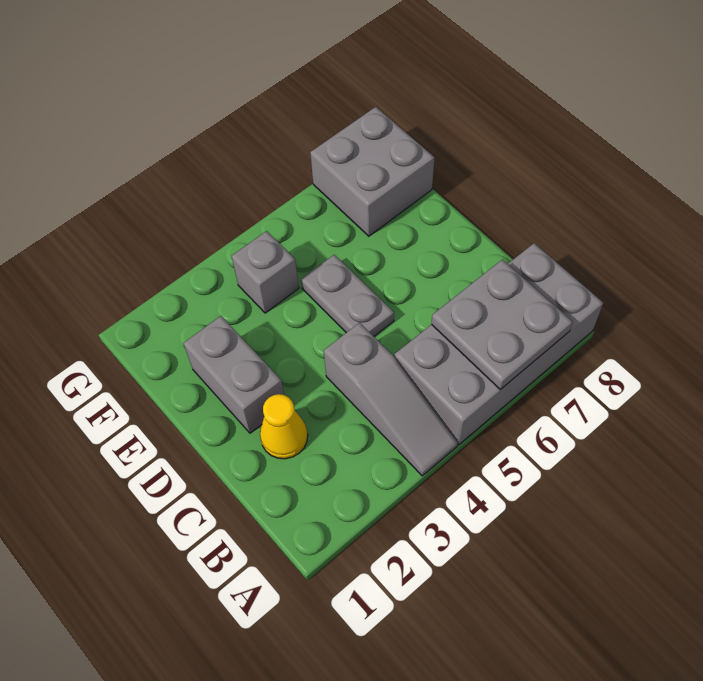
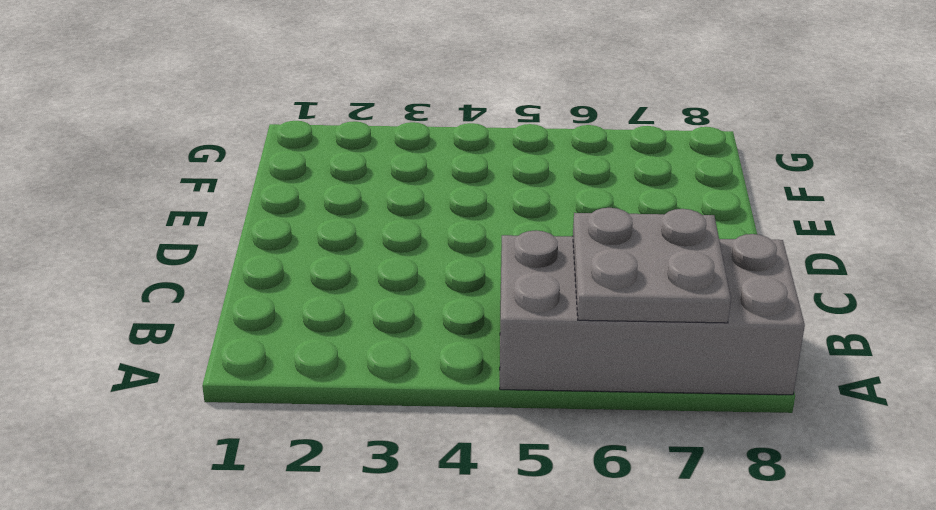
none -> grey slope A4:C4 level 1 top C
none -> yellow cone C2 level 1

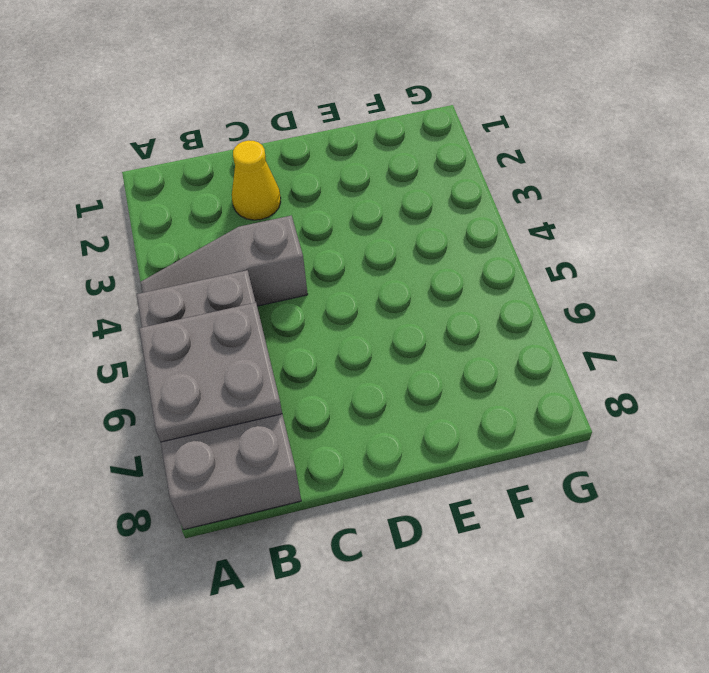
none -> grey brick D2:E2 level 1
none -> grey plate D5:E5 level 1

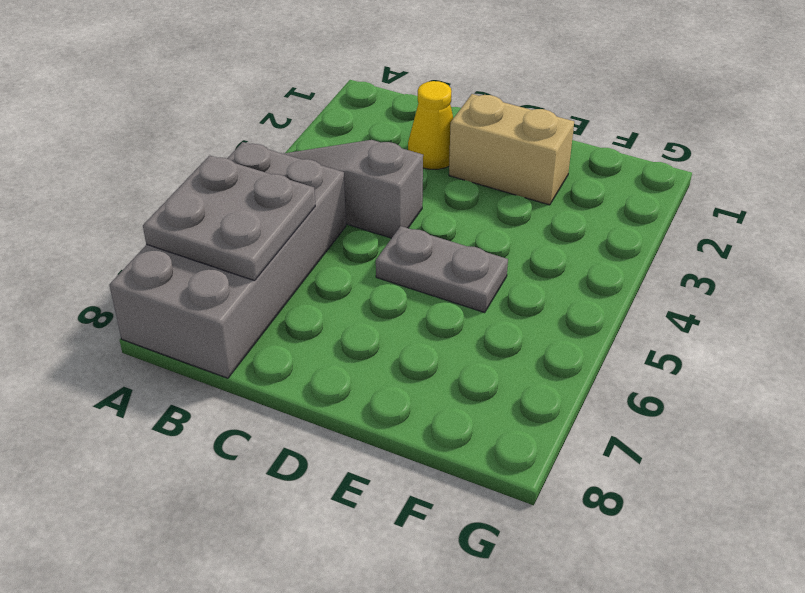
tan brick D2:E2 level 1 -> grey brick D2:E2 level 1
none -> grey brick F4 level 1
none -> grey brick F7:G8 level 1

